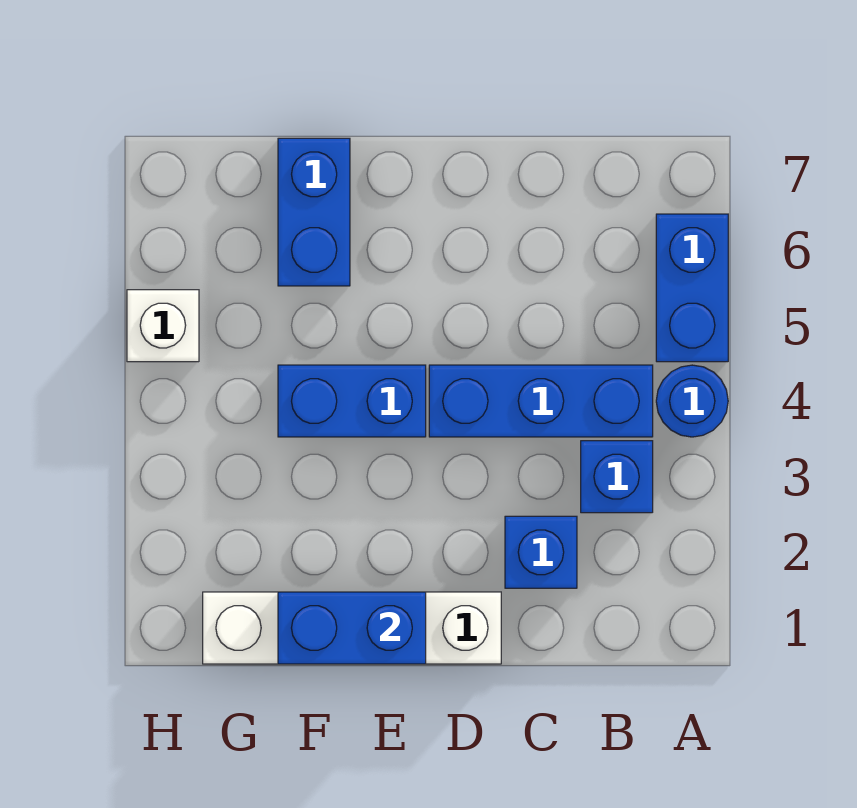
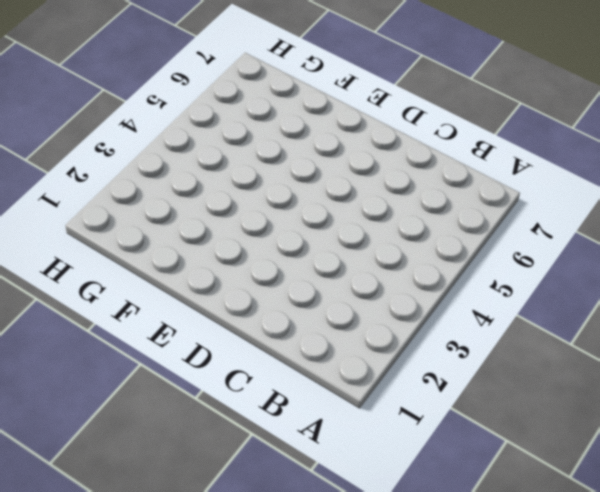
none -> blue round brick A4 level 1
none -> blue brick A5:A6 level 1

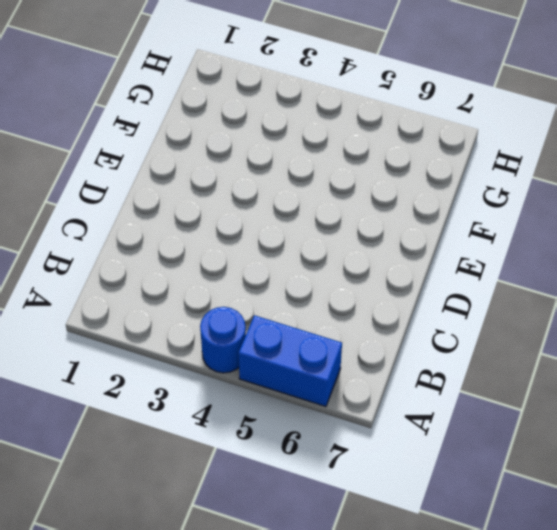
none -> blue brick B3 level 1
none -> blue brick B4:D4 level 1

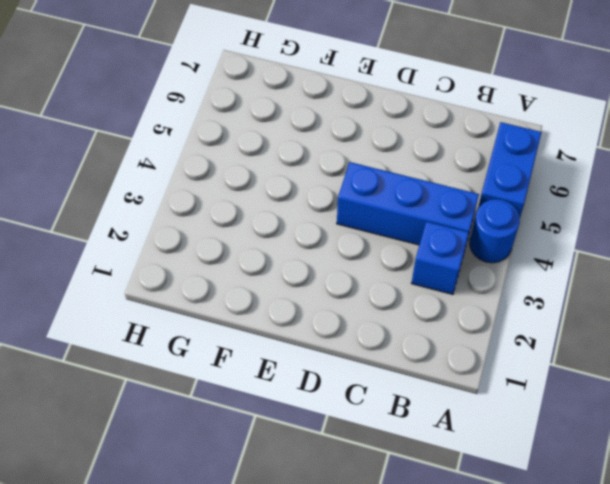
none -> blue brick C2 level 1
none -> white brick D1:G1 level 1

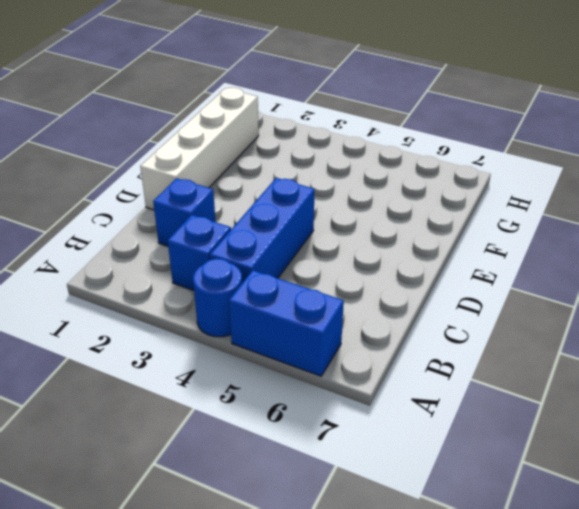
none -> blue brick E4:F4 level 1
none -> blue brick F6:F7 level 1

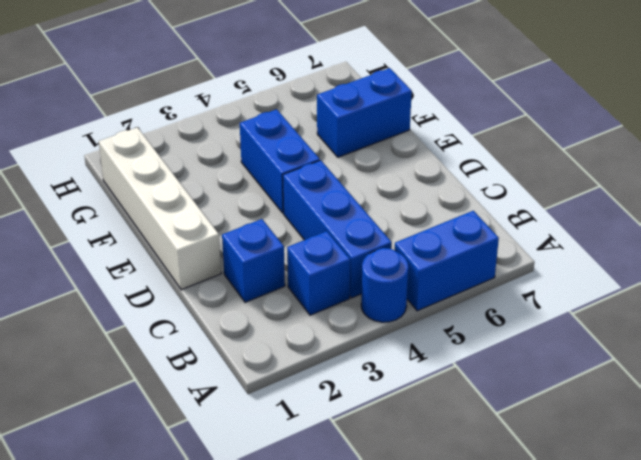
none -> white brick H5 level 1
none -> blue brick E1:F1 level 2

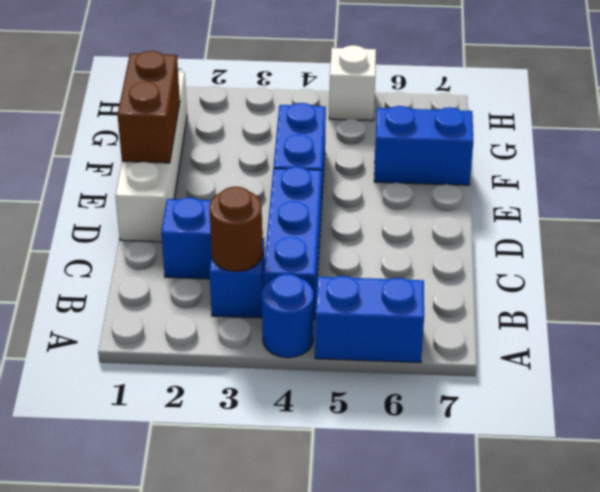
brown round brick B3 level 2 -> none
brown brick E1:F1 level 2 -> blue brick E1:F1 level 2

